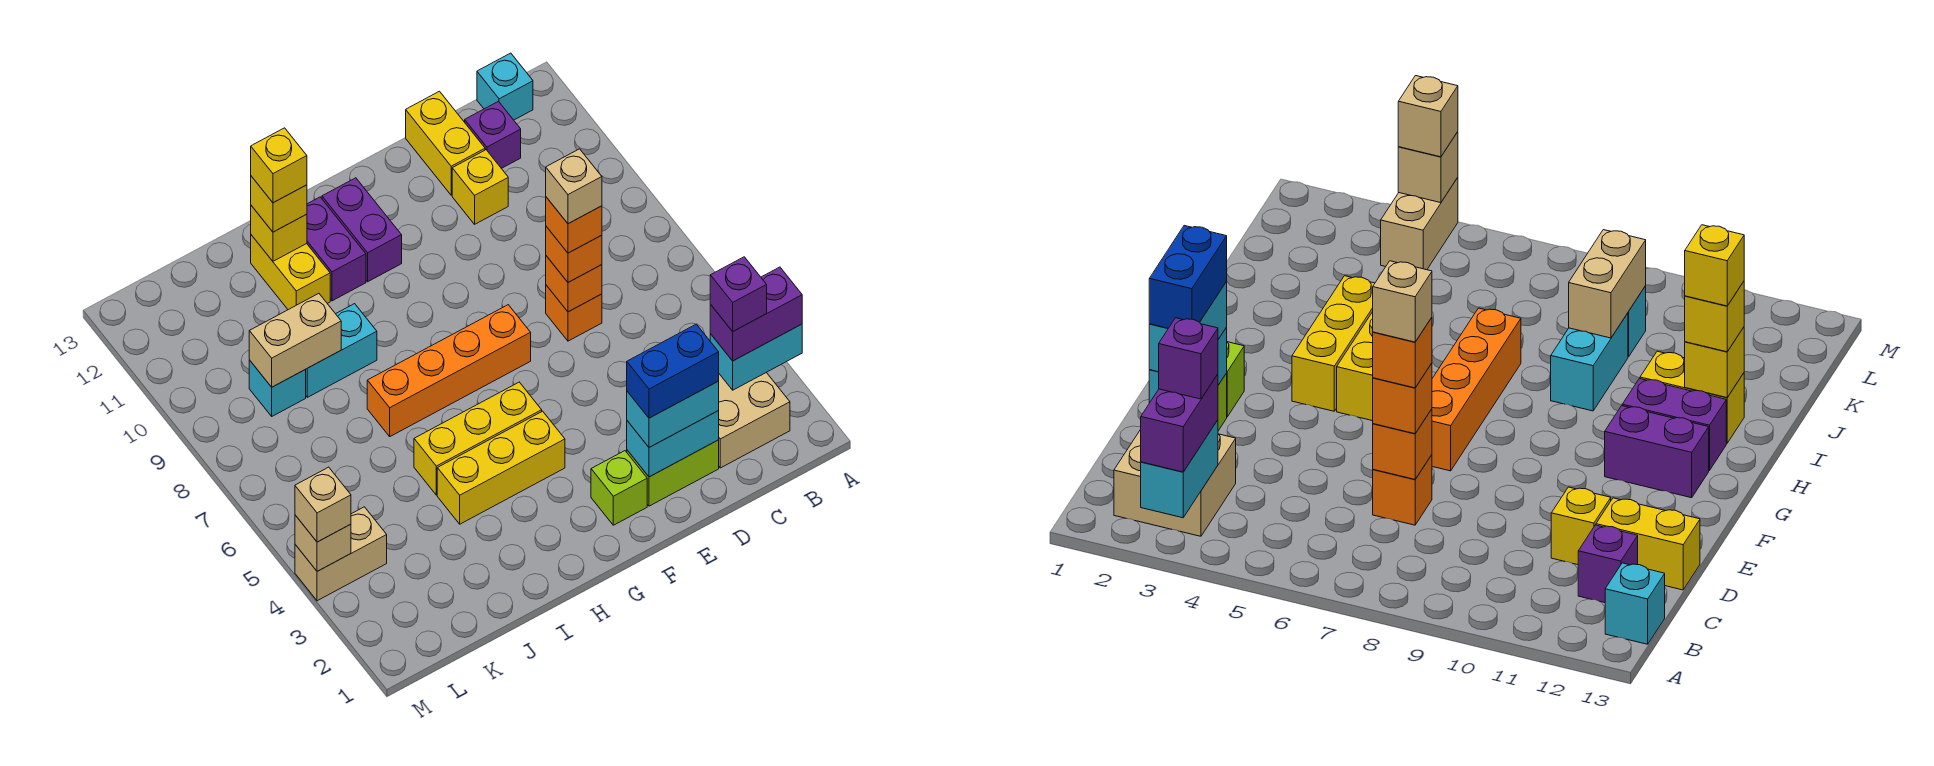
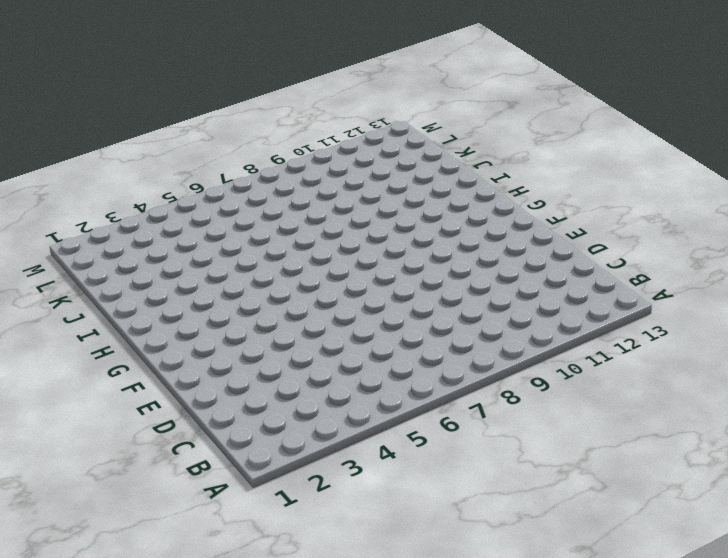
none -> tan brick B2:C3 level 1
none -> cyan brick B13 level 1
none -> purple brick C12 level 1
none -> lime brick D2:E2 level 1

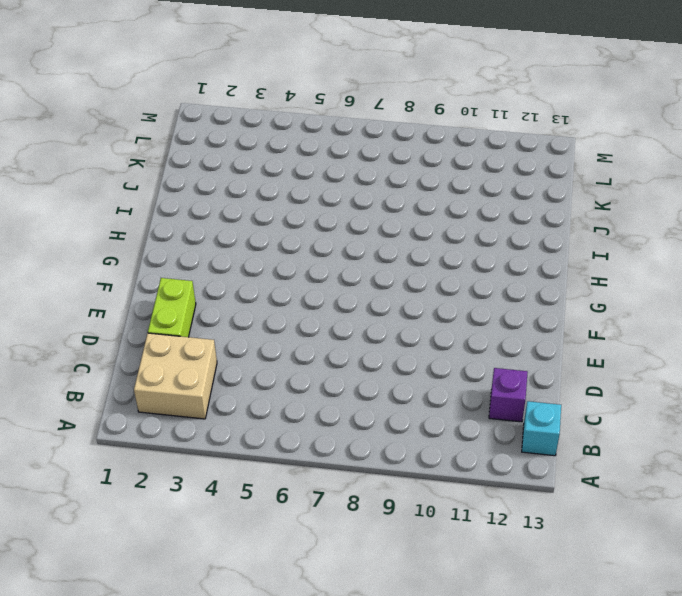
none -> orange brick D7 level 1
none -> yellow brick D11 level 1
none -> yellow brick D12:D13 level 1
none -> lime brick F2 level 1

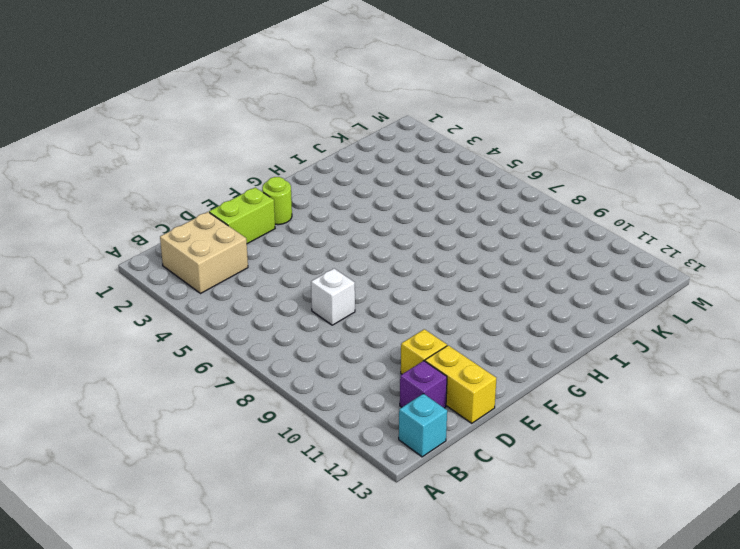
white brick D7 level 1 -> orange brick D7 level 1
lime round brick F2 level 1 -> lime brick F2 level 1
none -> orange brick F7:I7 level 1
none -> yellow brick G4:I4 level 1
none -> yellow brick G5:I5 level 1
none -> purple brick G11:G12 level 1

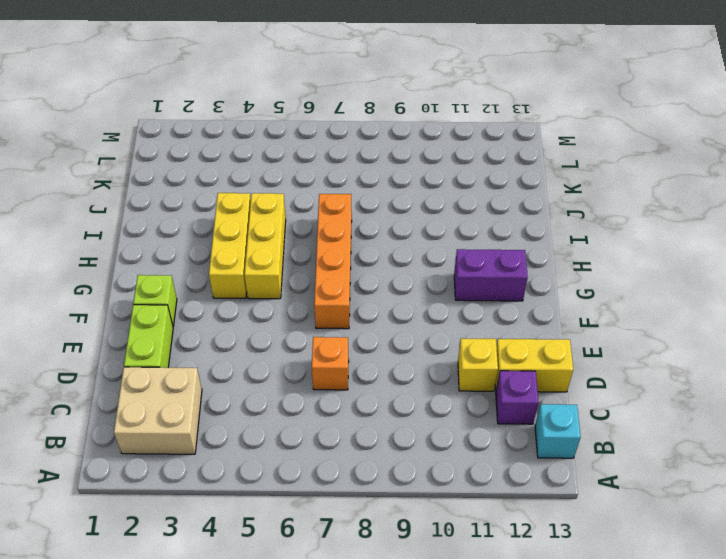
none -> purple brick H11:H12 level 1
none -> cyan brick I9:J9 level 1
none -> yellow brick I11:I12 level 1
none -> cyan brick K9 level 1

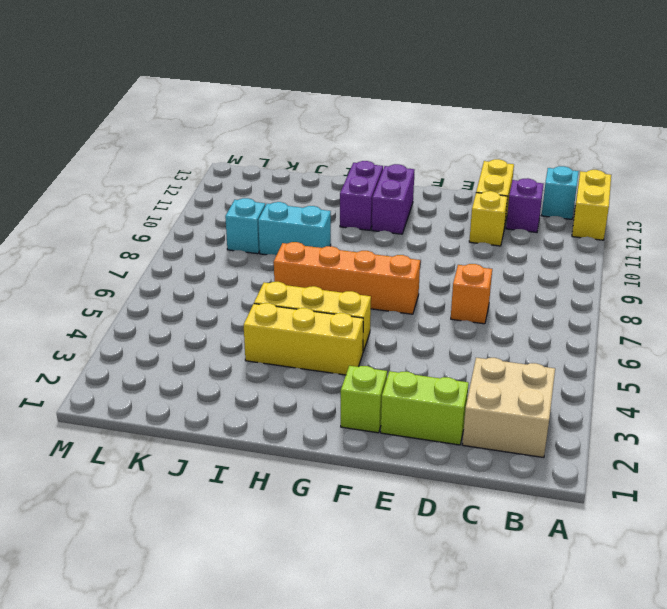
yellow brick A12:A13 level 1 -> yellow brick I11:I12 level 1
none -> tan brick L4:M4 level 1
none -> cyan brick A3:B3 level 2
none -> cyan brick D2:E2 level 2
none -> orange brick D7 level 2

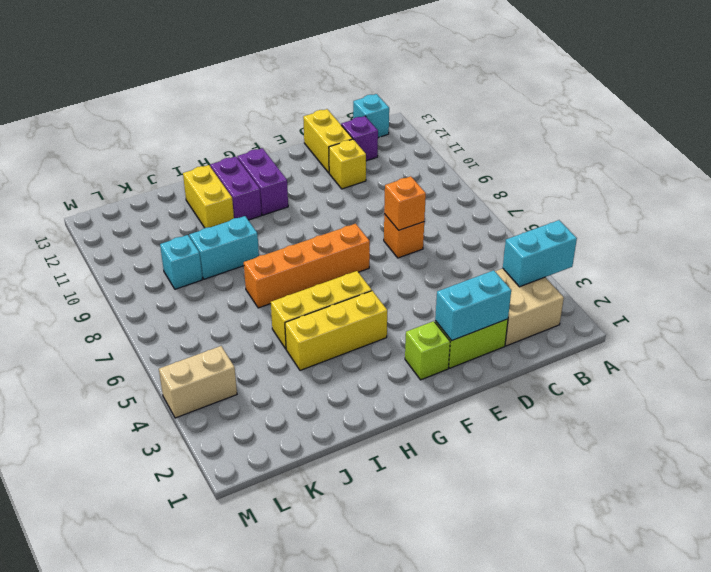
none -> yellow brick I12 level 2
none -> tan brick J9:K9 level 2
none -> tan brick M4 level 2
none -> purple brick A3:B3 level 3

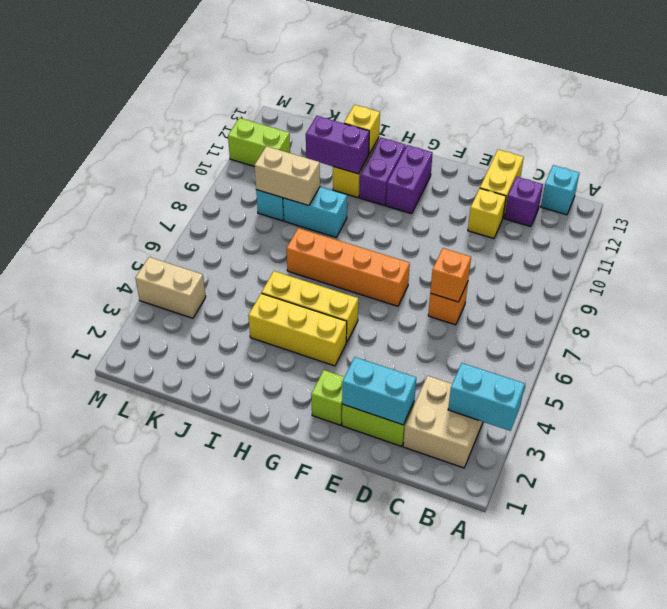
purple brick I11:J11 level 2 -> purple brick A3:B3 level 3
lime brick L11:M11 level 1 -> none
none -> tan brick M4 level 2
none -> cyan brick D2:E2 level 3
none -> orange brick D7 level 3
none -> yellow brick I12 level 3

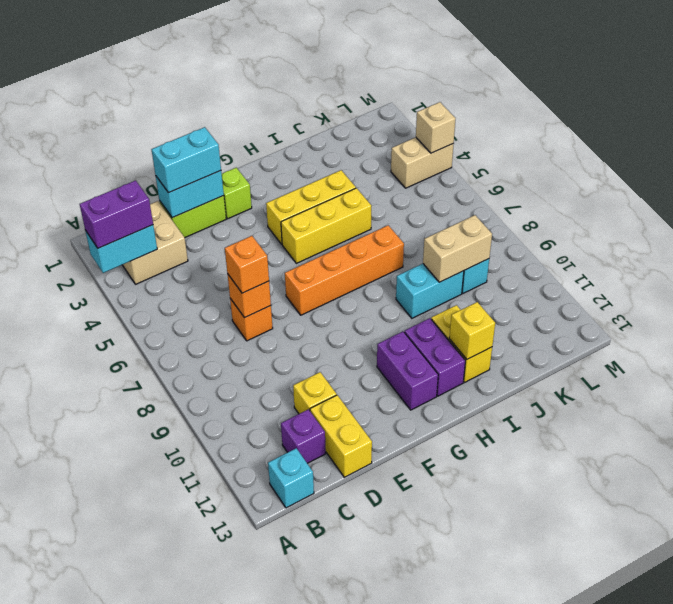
none -> yellow brick I12 level 3
none -> tan brick M4 level 3
none -> purple brick B3 level 4
none -> blue brick D2:E2 level 4

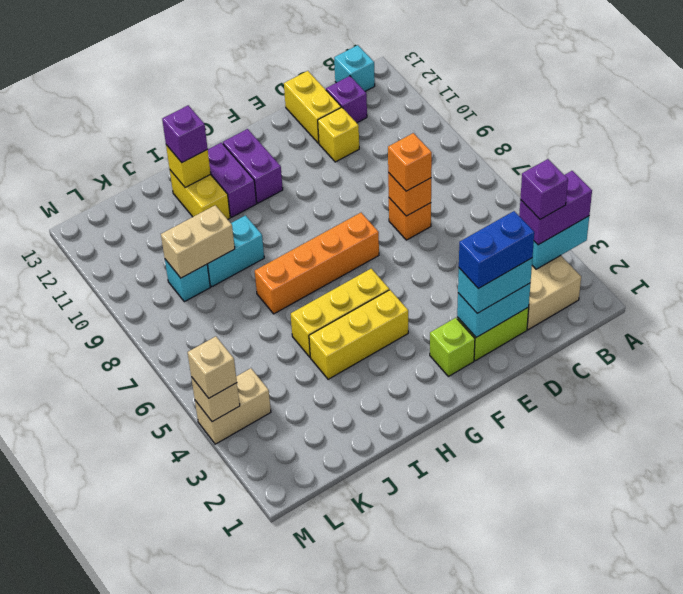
purple brick I12 level 3 -> yellow brick I12 level 3
none -> orange brick D7 level 4
none -> yellow brick I12 level 4
none -> tan brick D7 level 5

